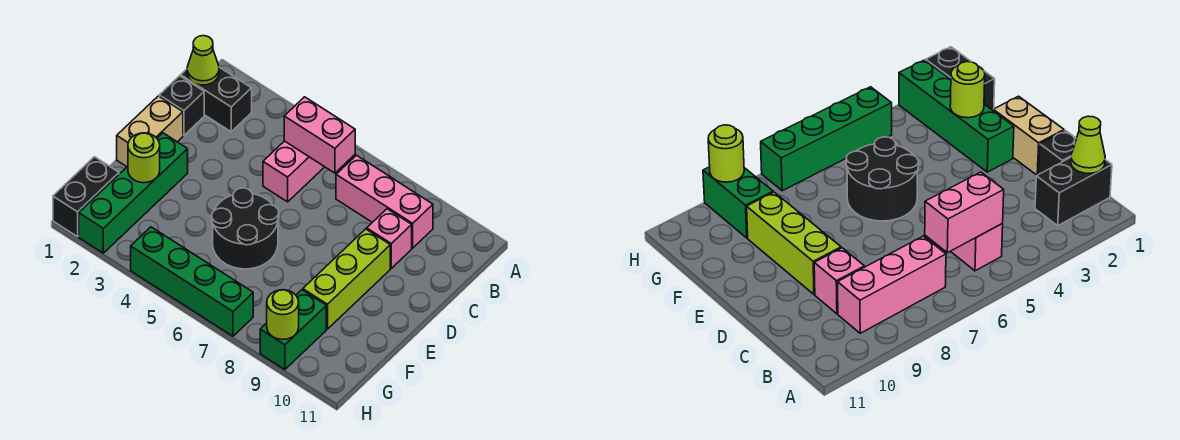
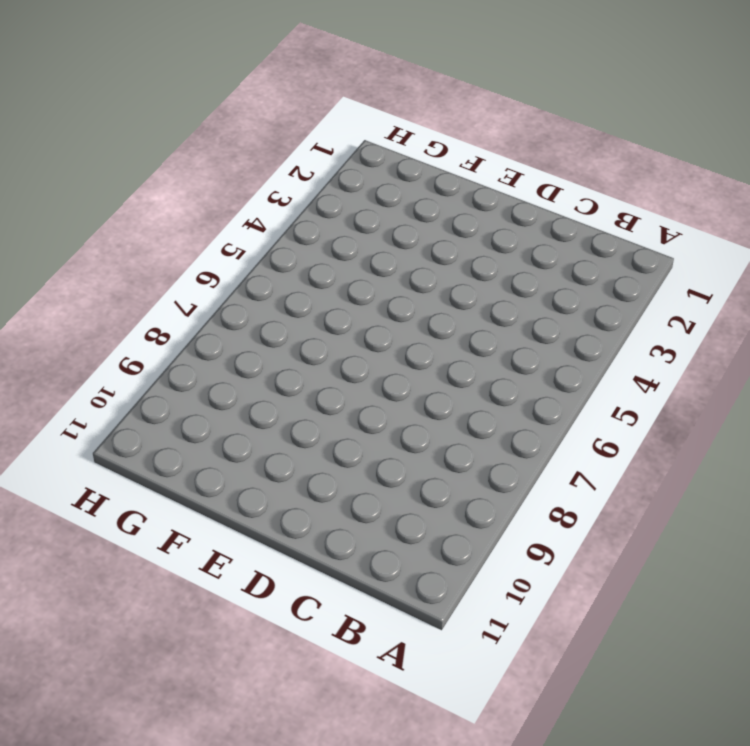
none -> black brick B1:B2 level 1
none -> pink brick B5:C5 level 1
none -> pink brick B7:B9 level 1

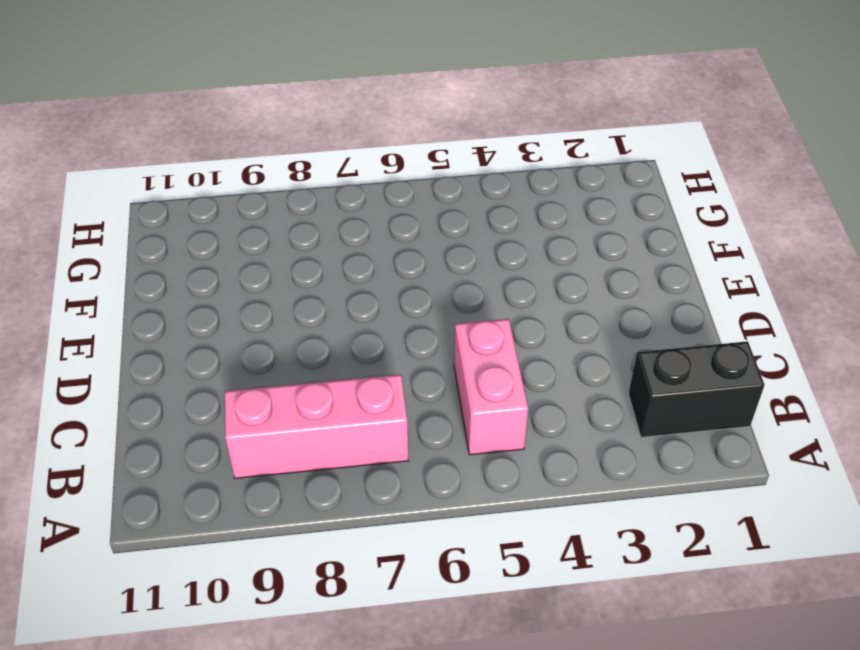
none -> black brick C1 level 1
none -> pink brick C9 level 1
none -> tan brick D1:E1 level 1

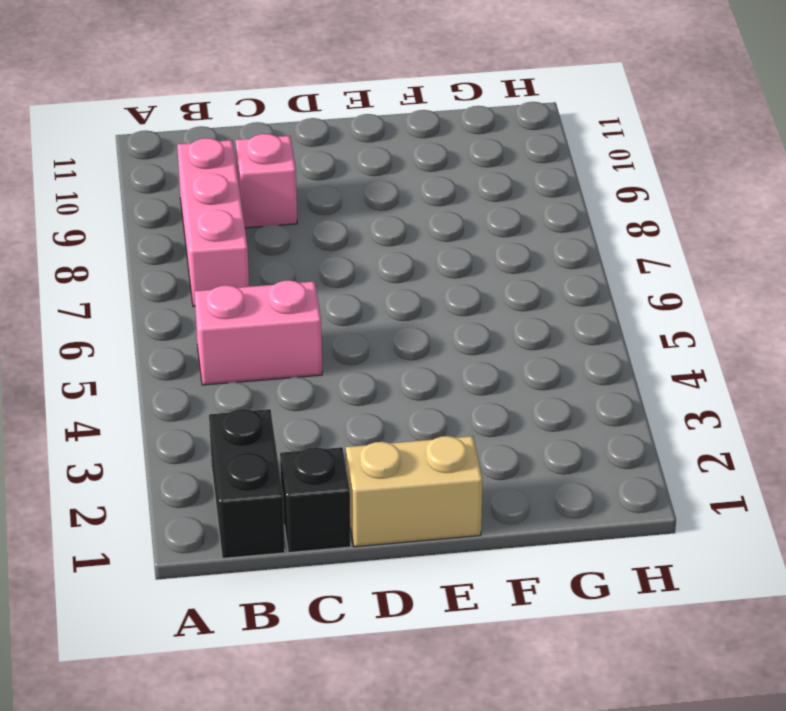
none -> lime brick D9:F9 level 1
none -> green brick E2:H2 level 1
none -> black round brick E5:F6 level 1

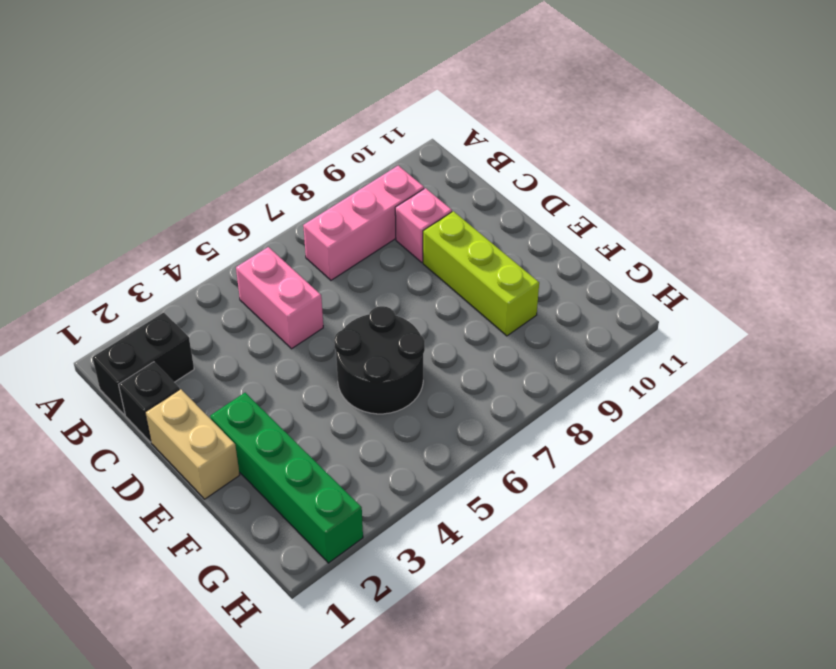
none -> black brick G1:H1 level 1
none -> green brick G9:H9 level 1
none -> green brick H4:H7 level 1

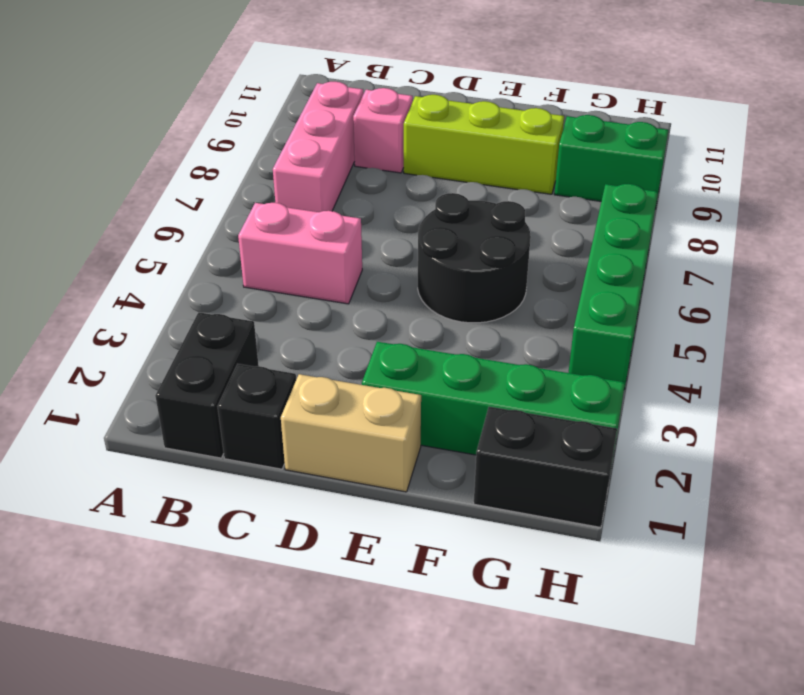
none -> lime cone B1 level 2
none -> pink brick B5:B6 level 2
none -> lime round brick F2 level 2

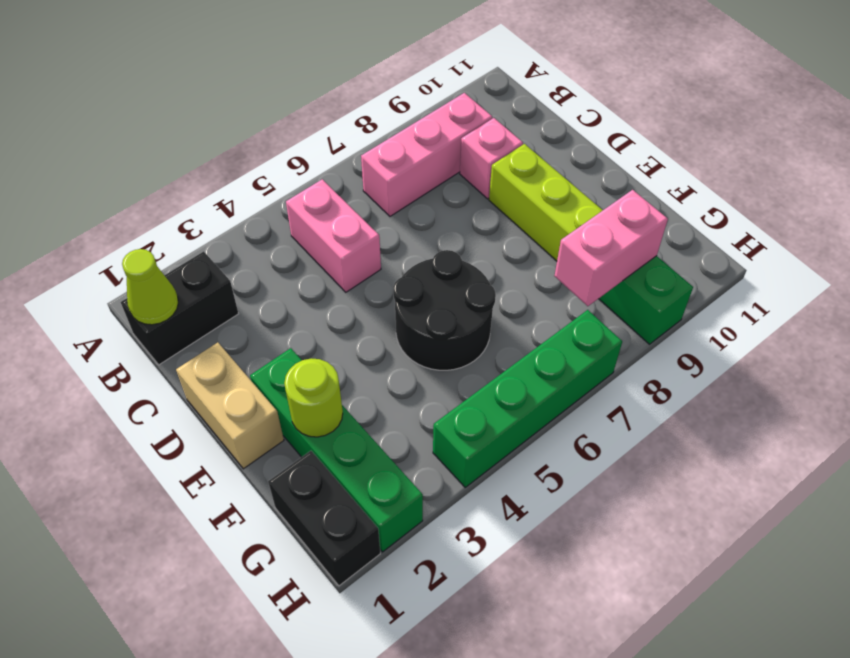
pink brick G8:G9 level 2 -> pink brick B5:B6 level 2
none -> black brick C1 level 1
none -> lime round brick H9 level 2

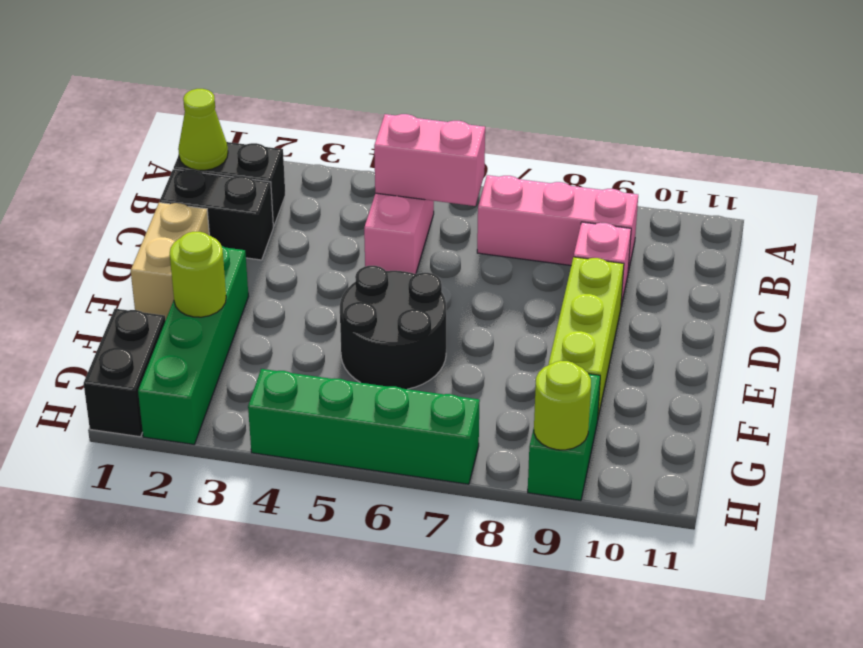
black brick C1:C2 level 1 -> black brick C1 level 1

